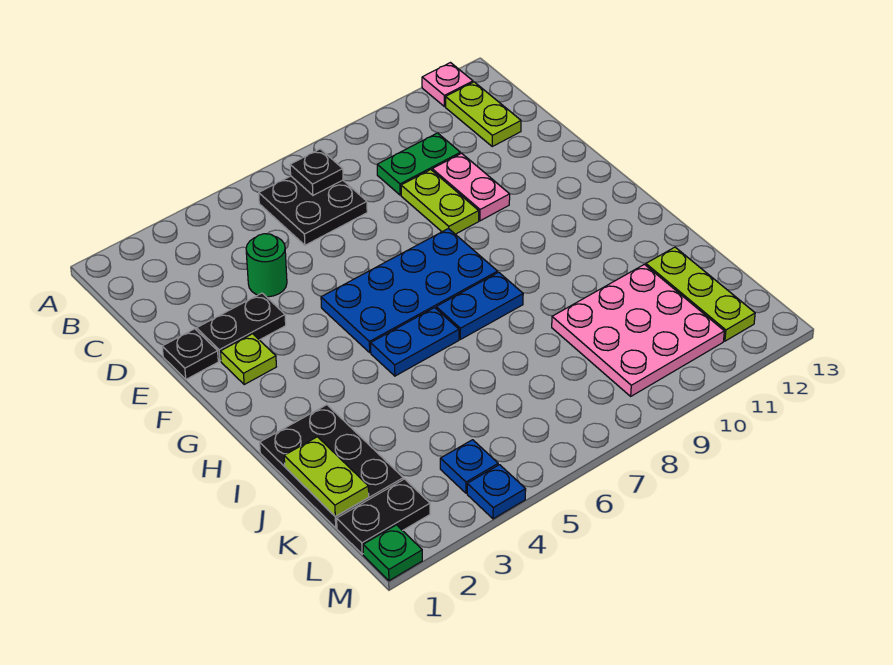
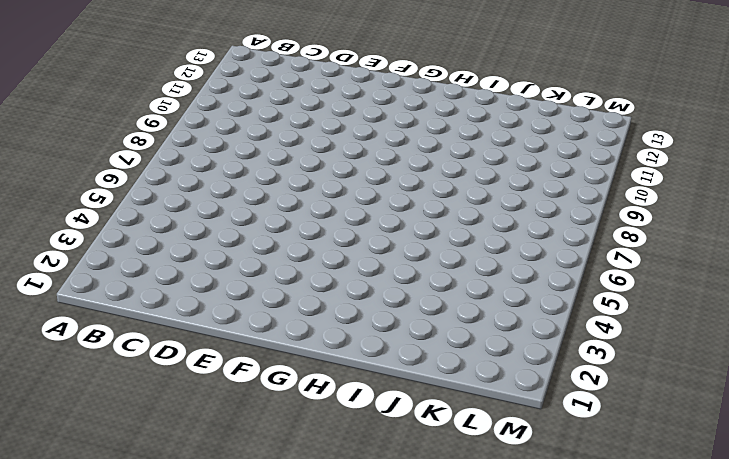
none -> pink plate A12 level 1
none -> black plate B6:C7 level 1
none -> lime plate B12:C12 level 1

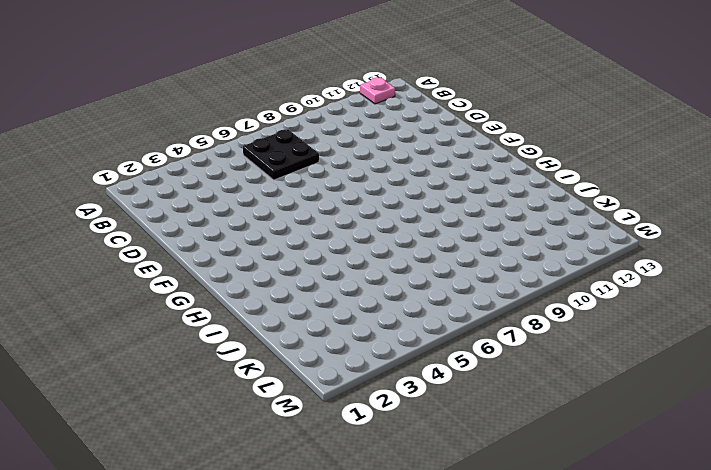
none -> lime plate B12:C12 level 1
none -> green plate C9:C10 level 1
none -> green round brick D4 level 1

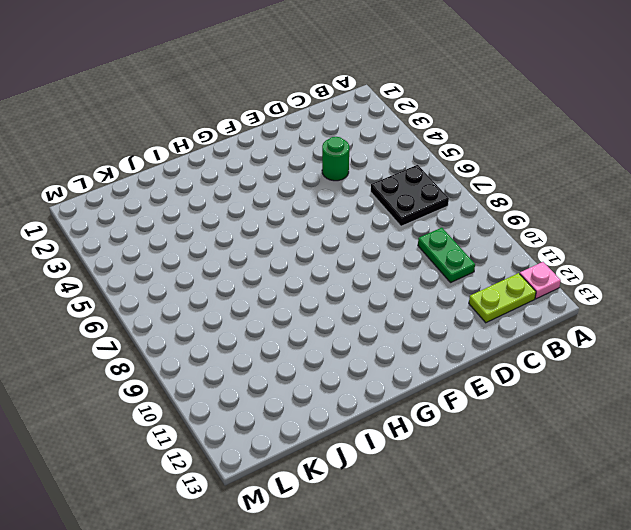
none -> lime plate D9:E9 level 1
none -> pink plate D10:E10 level 1
none -> black plate E1 level 1

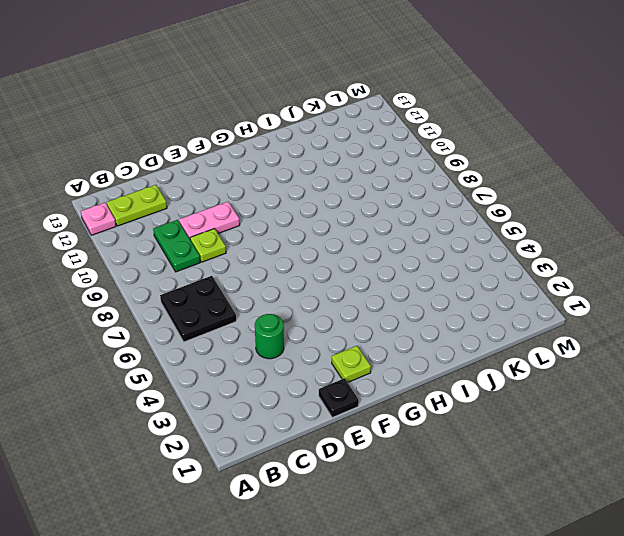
lime plate D9 level 1 -> lime plate D9:E9 level 1
none -> black plate E2:E3 level 1
none -> blue plate F5:G8 level 1
none -> blue plate H5:H6 level 1

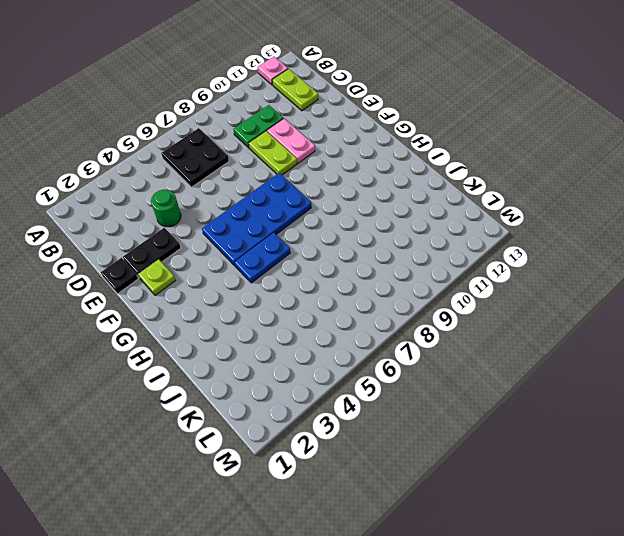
none -> blue plate H7:H8 level 1
none -> black plate I1:K2 level 1
none -> pink plate J9:L11 level 1

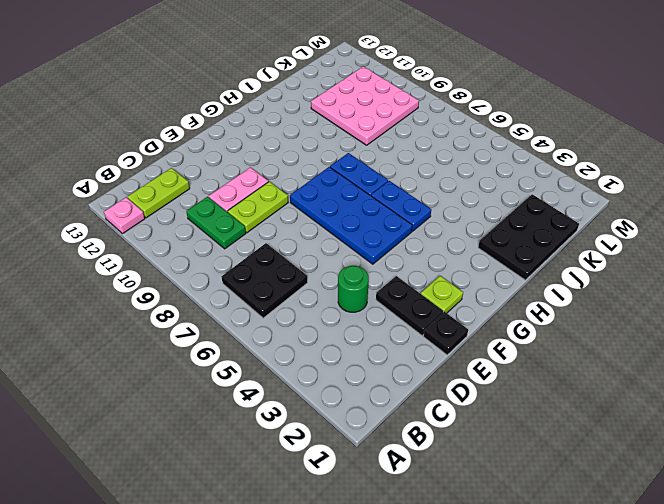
none -> lime plate J12:L12 level 1
none -> black plate L1:L2 level 1
none -> blue plate L4 level 1

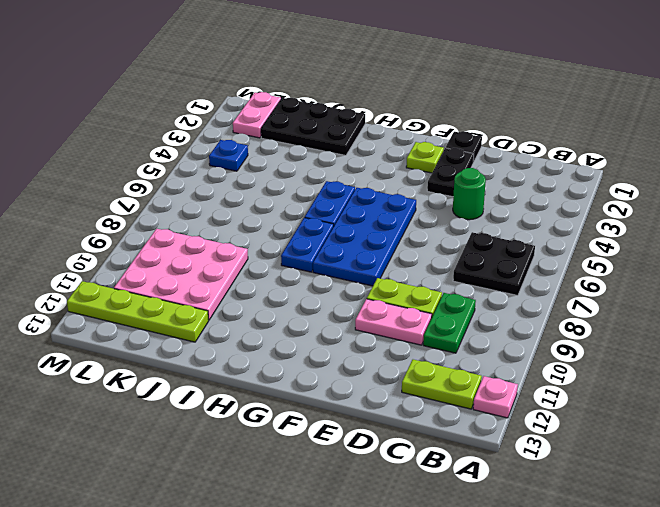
lime plate J12:M12 level 1 -> lime plate J12:L12 level 1
pink plate L1:L2 level 1 -> black plate L1:L2 level 1
none -> green plate M1 level 1
none -> blue plate M4 level 1
none -> black plate B7 level 2

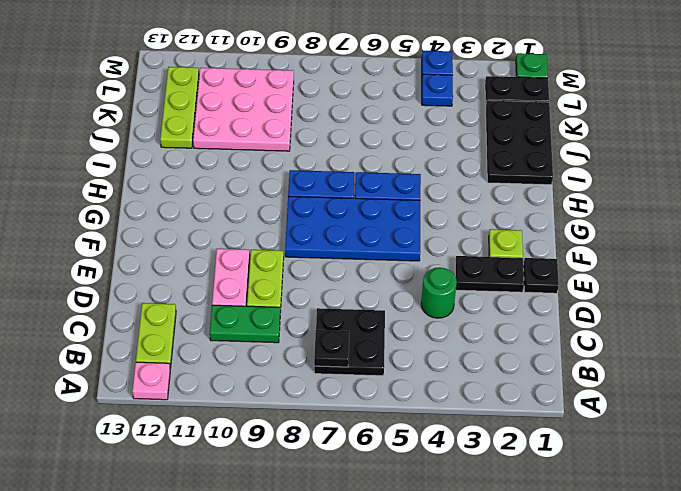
none -> lime plate J1:K1 level 2

